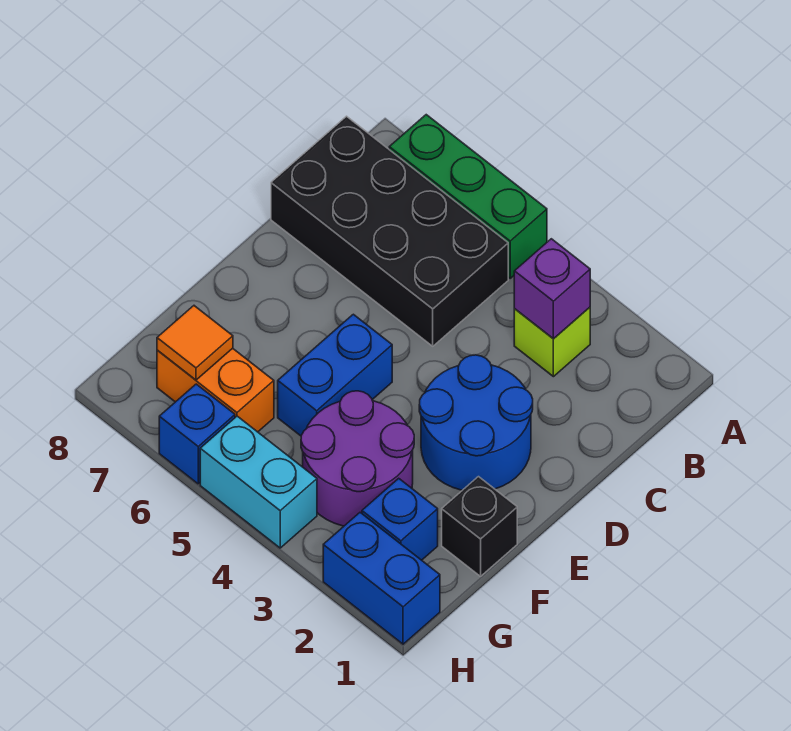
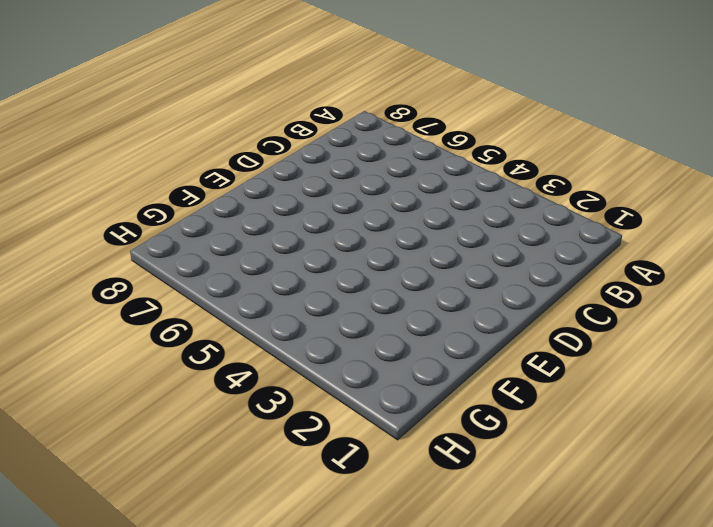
none -> green brick A5:A7 level 1
none -> lime brick B3 level 1
none -> black brick B5:C8 level 1

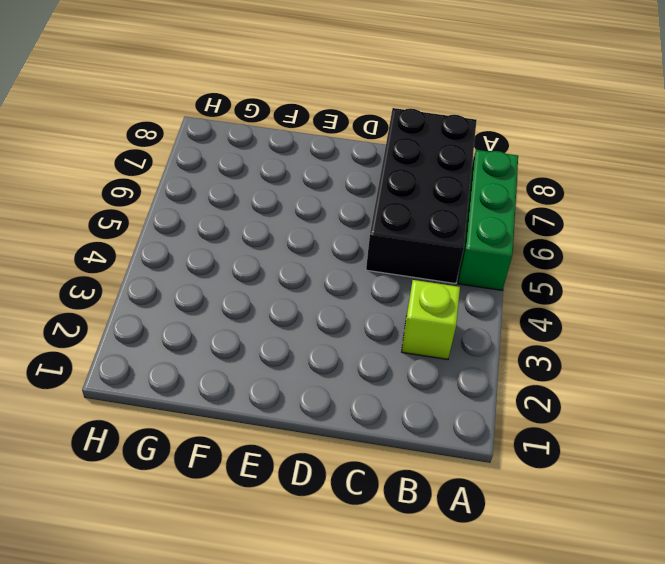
none -> blue round brick D2:E3 level 1
none -> blue brick E5:F5 level 1
none -> black brick F1 level 1

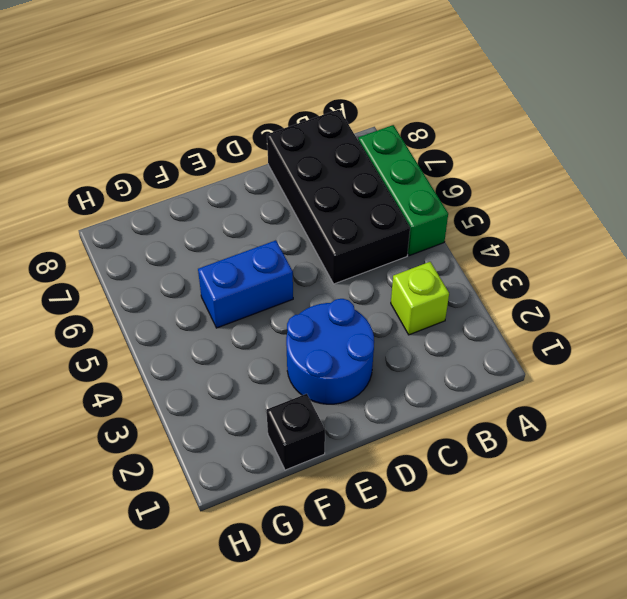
none -> purple round brick F3:G4 level 1
none -> blue brick G2 level 1
none -> orange brick G6:G7 level 1

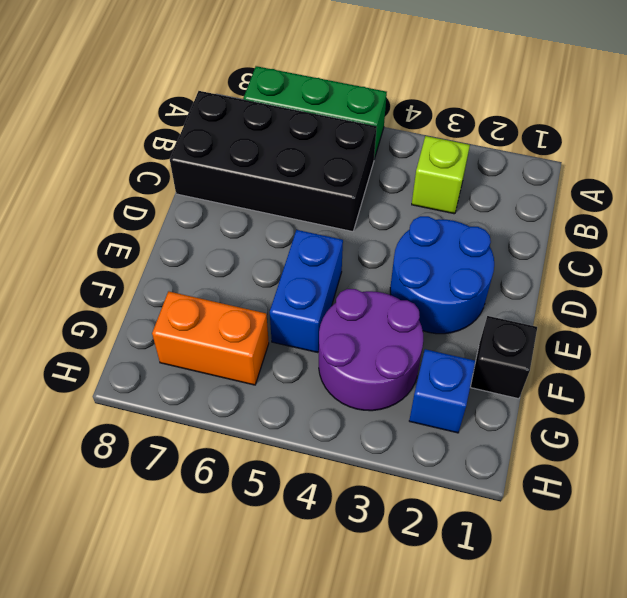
none -> blue brick H1:H2 level 1
none -> cyan brick H4:H5 level 1
none -> blue brick H6 level 1

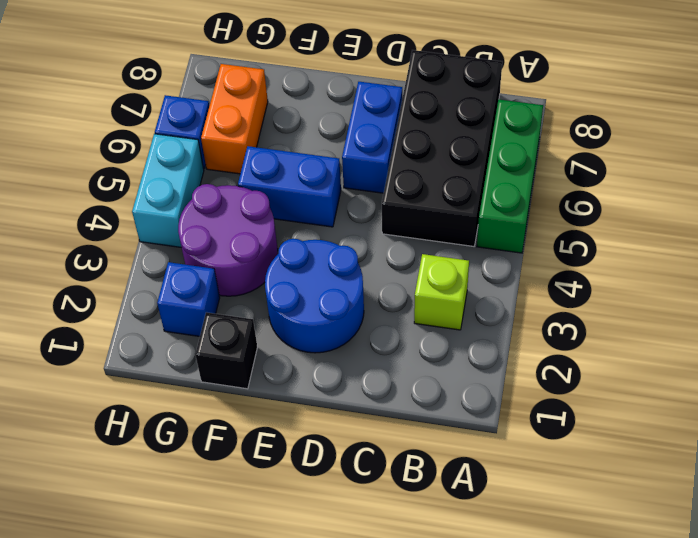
blue brick D6:D7 level 1 -> blue brick H1:H2 level 1
none -> purple brick B3 level 2
none -> orange tile G7 level 2

